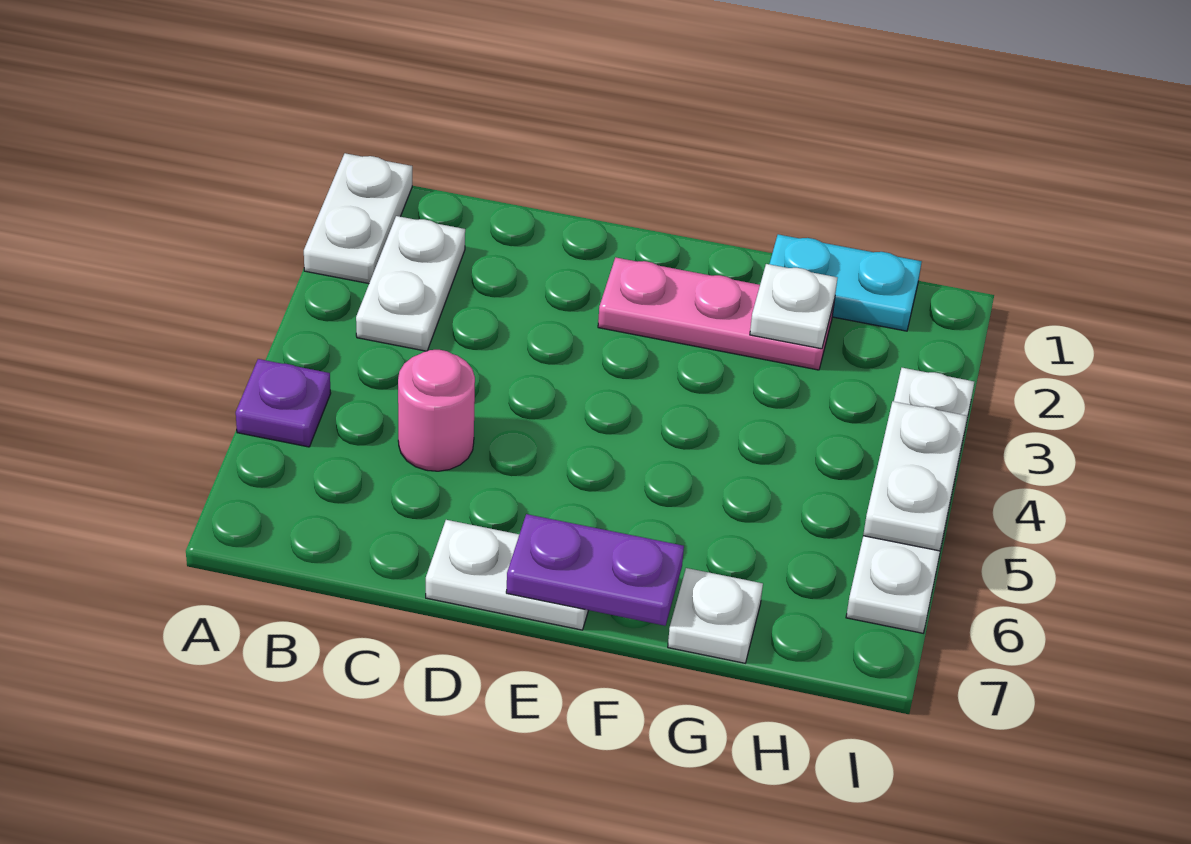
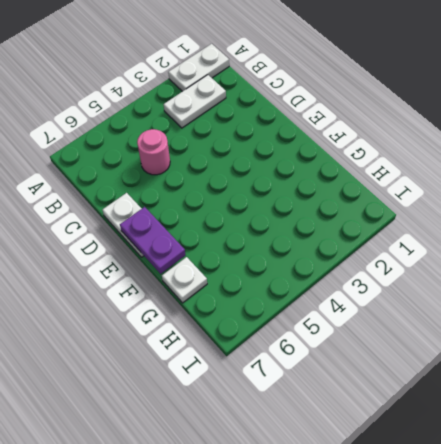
none -> purple plate A5 level 1
none -> pink plate E2:G2 level 1
none -> cyan plate G1:H1 level 1

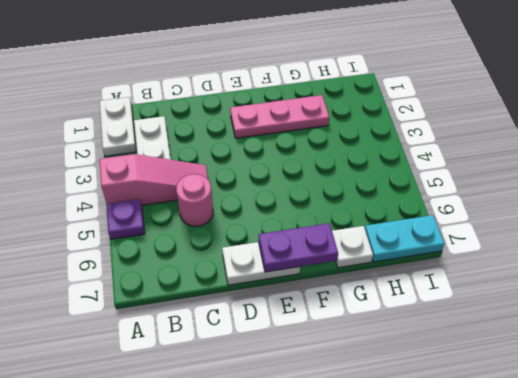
pink slope A4:C4 level 1 top A -> none
cyan plate H7:I7 level 1 -> cyan plate G1:H1 level 1
none -> white plate I3:I6 level 1
none -> white plate G2 level 2
none -> white plate I4:I5 level 2

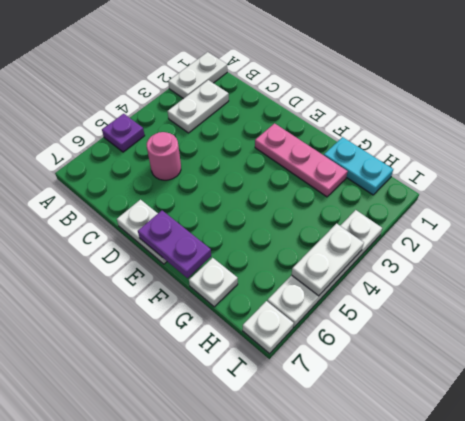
white plate I7 level 1 -> white plate G2 level 2

